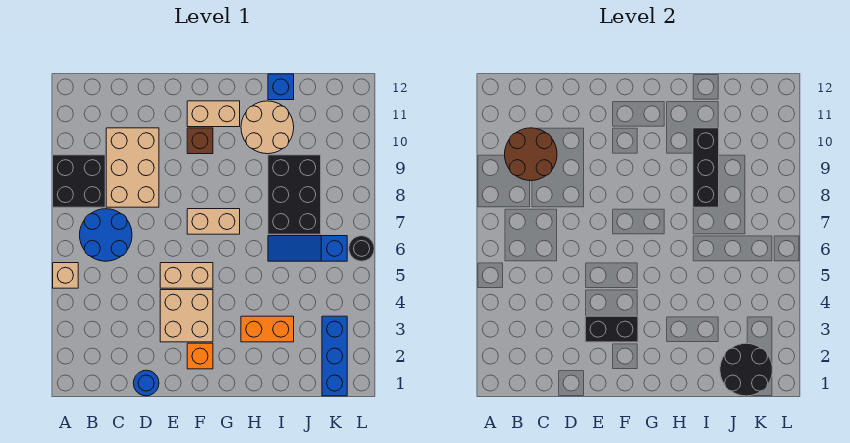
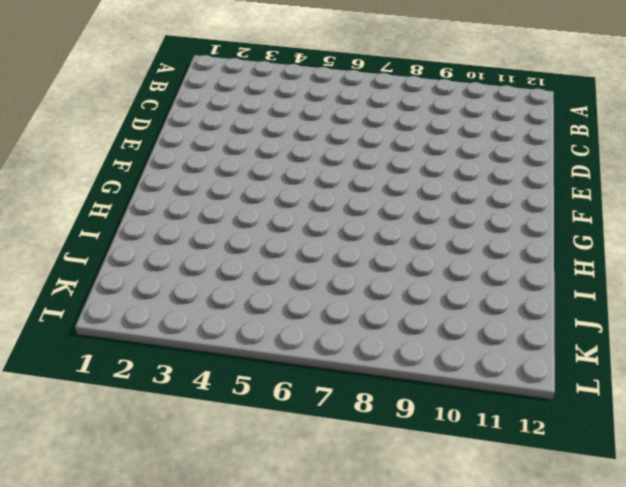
none -> tan brick A5 level 1
none -> black brick A8:B9 level 1
none -> blue round brick B6:C7 level 1

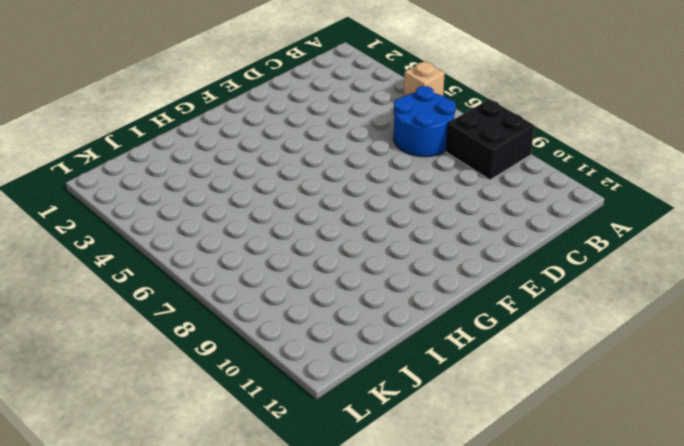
none -> tan brick C8:D10 level 1
none -> blue round brick D1 level 1
none -> tan brick E3:F4 level 1

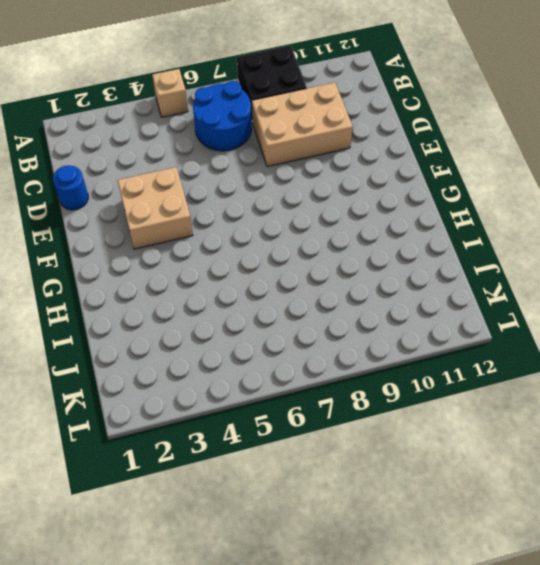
none -> tan brick E5:F5 level 1
none -> orange brick F2 level 1
none -> tan brick F7:G7 level 1

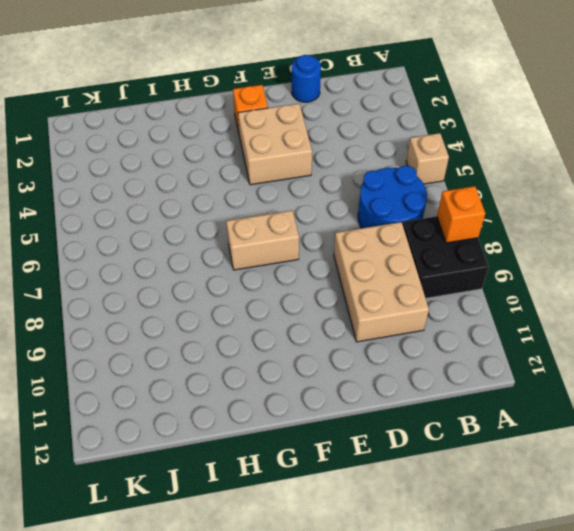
orange brick A8 level 2 -> none
none -> tan brick E5:F5 level 1
none -> brown brick F10 level 1
none -> tan brick F11:G11 level 1

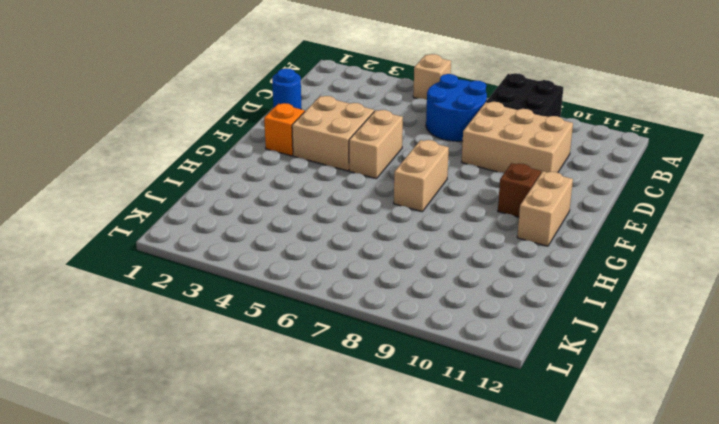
none -> orange brick H3:I3 level 1
none -> tan round brick H10:I11 level 1
none -> blue slope I6:K6 level 1 top K

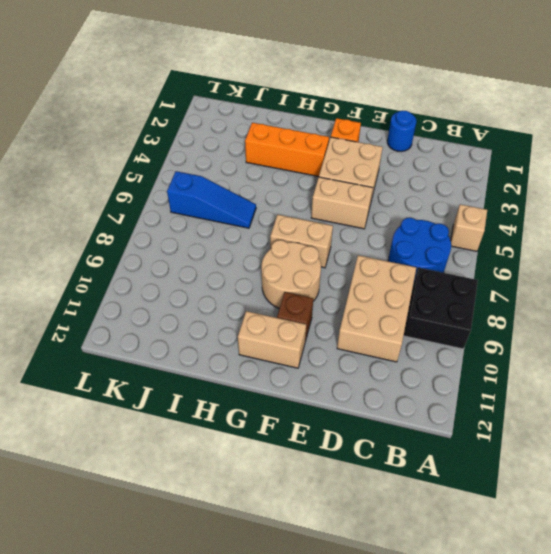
tan round brick F8:G9 level 1 -> tan round brick H10:I11 level 1
orange brick G3:I3 level 1 -> orange brick H3:I3 level 1
none -> black brick I7:J9 level 1
none -> blue brick I12 level 1
none -> blue brick K1:K3 level 1

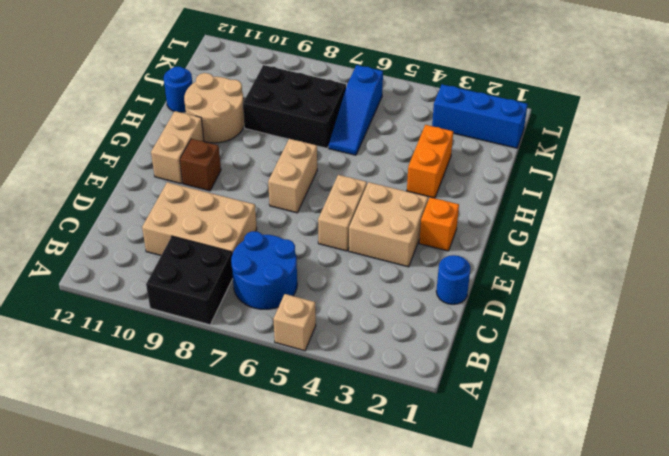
blue round brick I12 level 1 -> blue brick I12 level 1
none -> black round brick L6 level 1
none -> brown round brick B9:C10 level 2
none -> black brick E3:F3 level 2

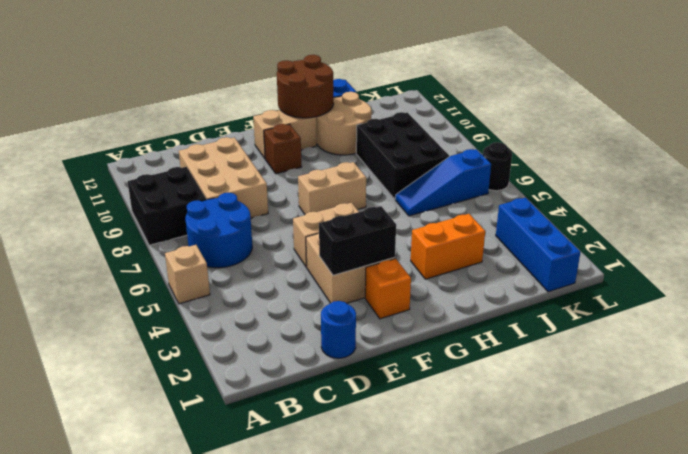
brown round brick G11:H12 level 2 -> brown round brick B9:C10 level 2
none -> black brick I8:I10 level 2
none -> black round brick J1:K2 level 2

